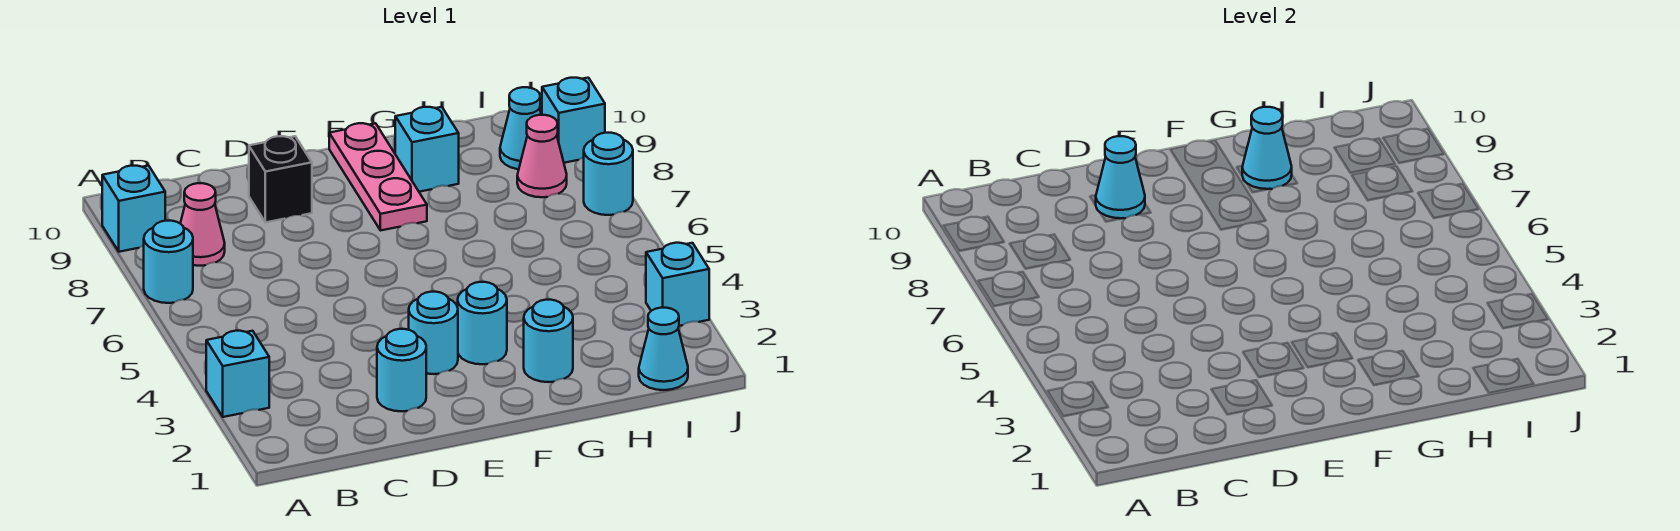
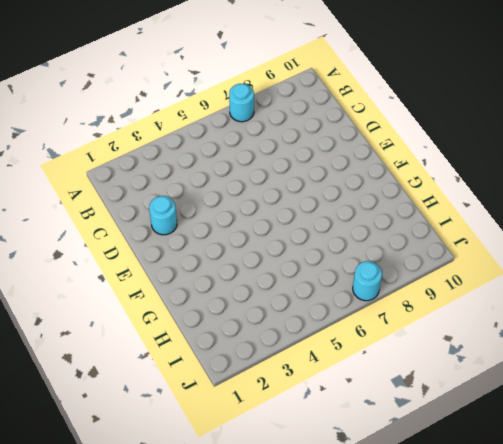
none -> cyan brick A3 level 1
none -> cyan brick A9 level 1
none -> pink cone B8 level 1

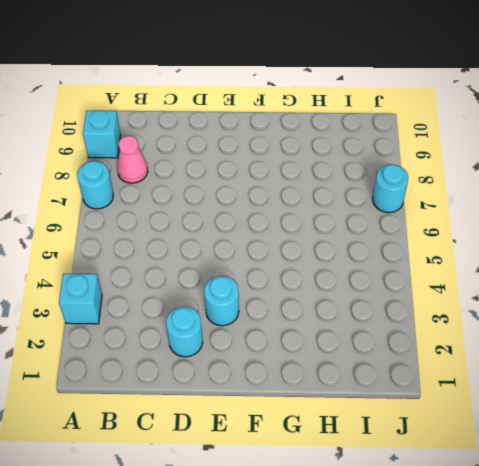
none -> black brick D9 level 1
none -> cyan round brick F3 level 1
none -> pink plate F8:F10 level 1

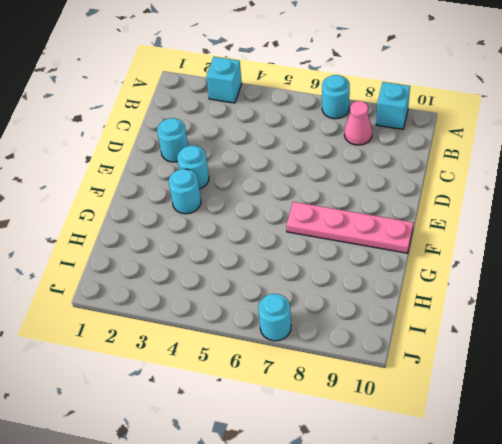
pink plate F7:F10 level 1 -> pink plate F8:F10 level 1
none -> black brick D9 level 1
none -> cyan round brick G2 level 1
none -> cyan brick G9 level 1

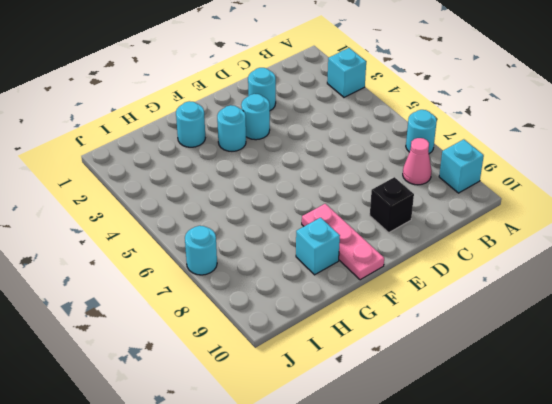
none -> cyan cone I1 level 1
none -> pink cone I8 level 1
none -> cyan cone I9 level 1

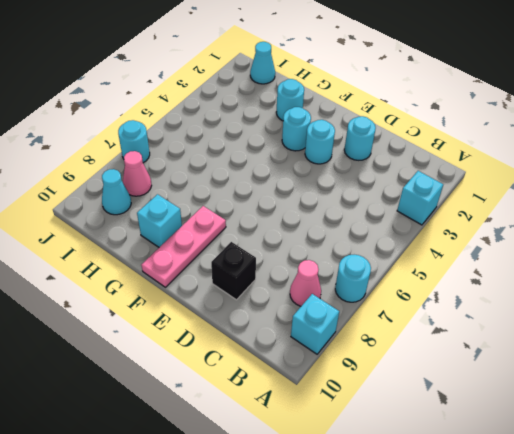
none -> cyan brick J3 level 1
none -> cyan brick J9 level 1
none -> cyan cone D9 level 2

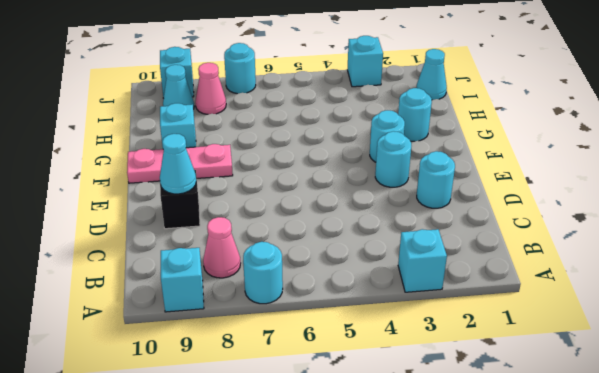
none -> cyan cone G9 level 2

